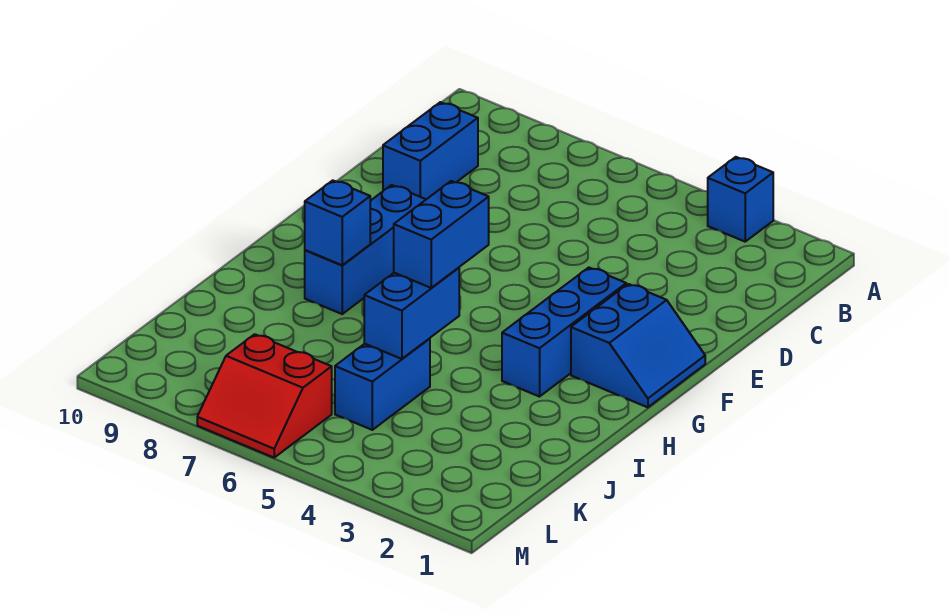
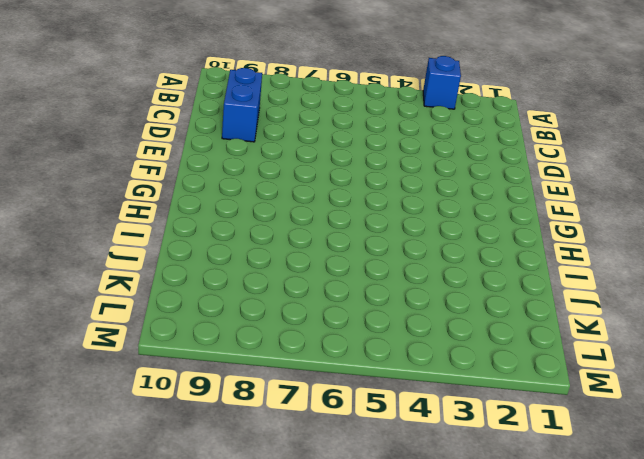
none -> blue slope F1:G2 level 1 top 2
none -> blue brick F3:H3 level 1

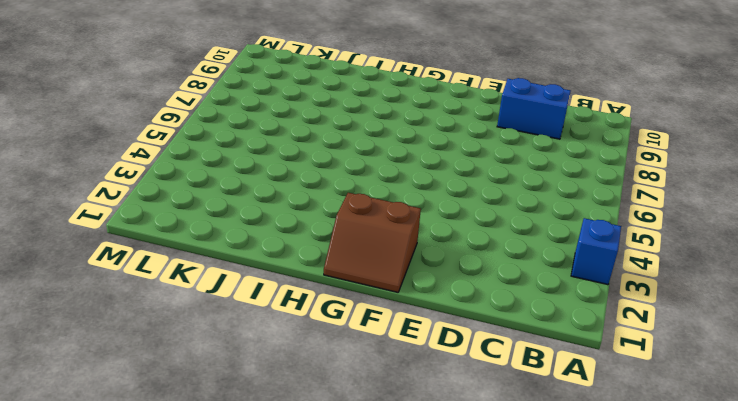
brown slope F1:G2 level 1 top 2 -> blue slope F1:G2 level 1 top 2
none -> blue brick F3:H3 level 1
none -> blue brick F8:H8 level 1

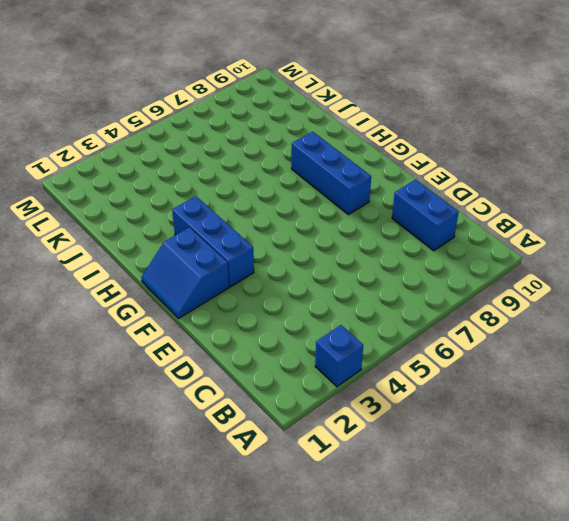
none -> blue brick J5:K5 level 1
none -> red slope L6:M7 level 1 top L

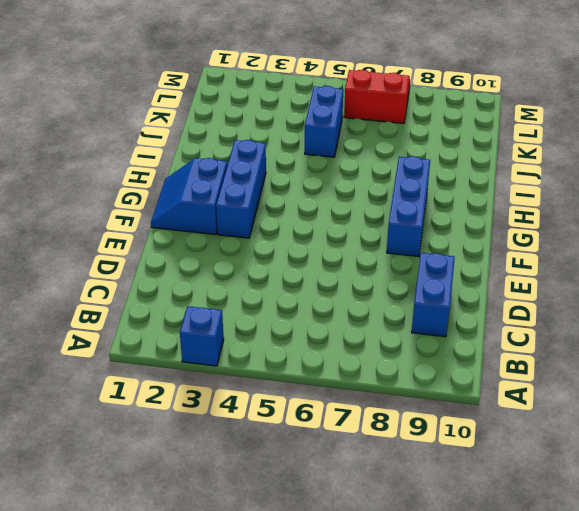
none -> blue brick H8 level 2
none -> blue brick I5:J5 level 2

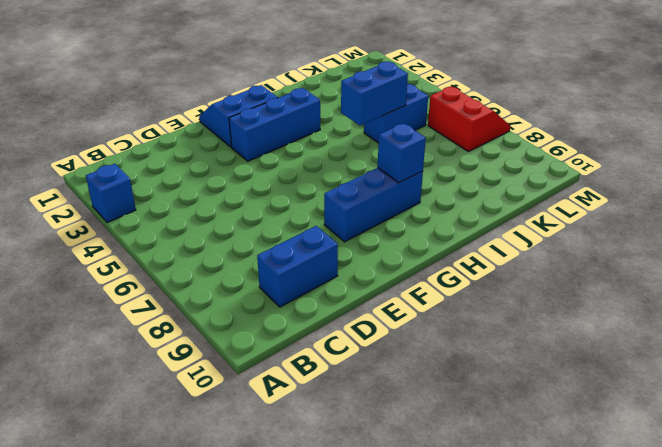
none -> blue brick H5:I5 level 3

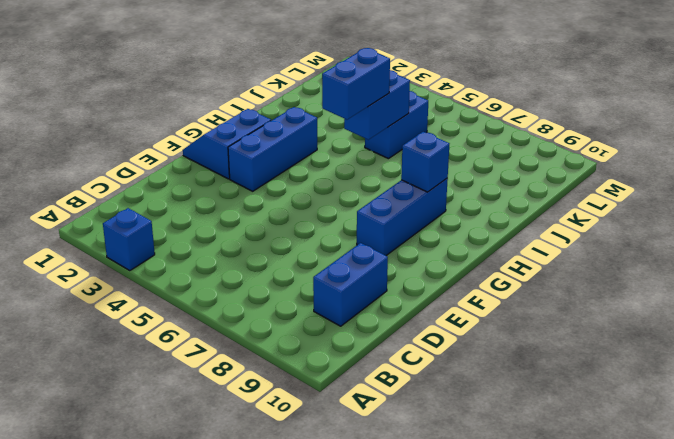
none -> red slope L6:M7 level 1 top L

